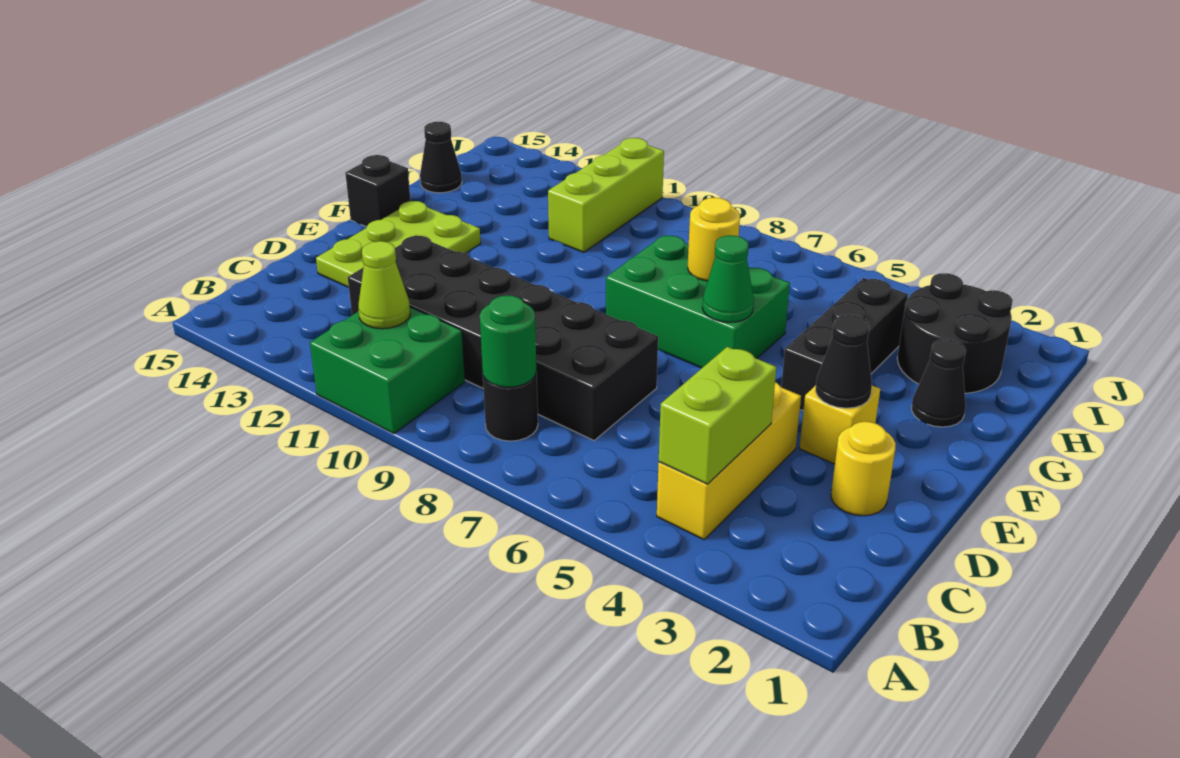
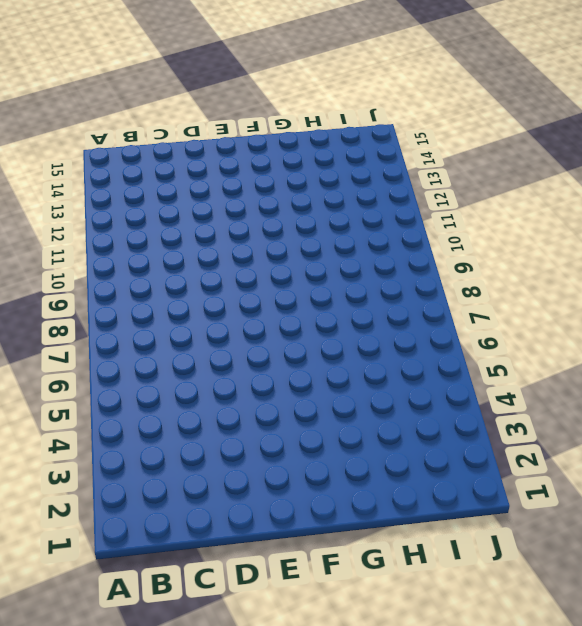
none -> green brick A10:B11 level 1
none -> yellow brick B4:D4 level 1
none -> black round brick B8 level 1

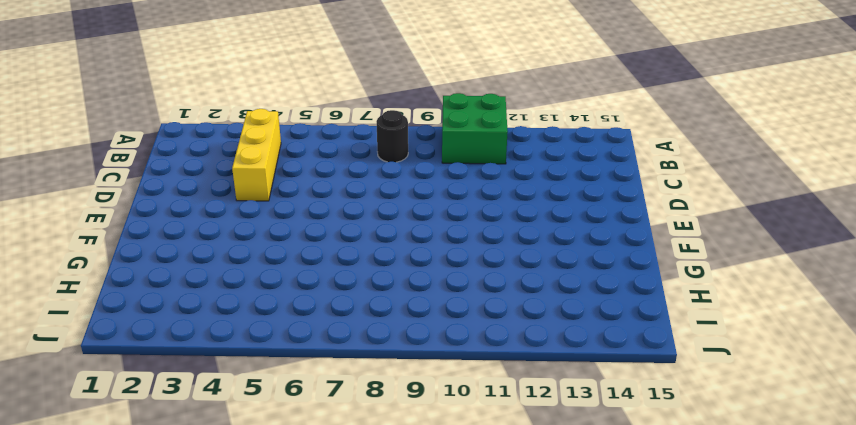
none -> black brick C7:D12 level 1
none -> yellow round brick D2 level 1
none -> lime plate D13:F14 level 1

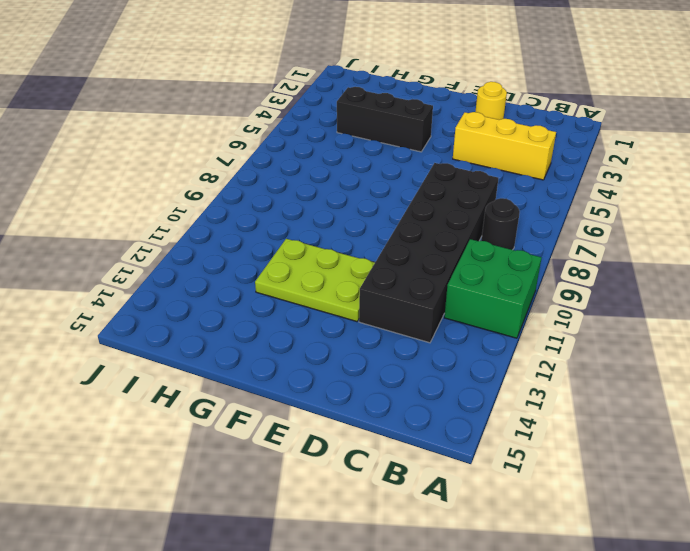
lime plate E11:G12 level 1 -> lime plate D13:F14 level 1
none -> yellow brick E3 level 1
none -> green brick F6:G8 level 1
none -> black brick F15 level 1

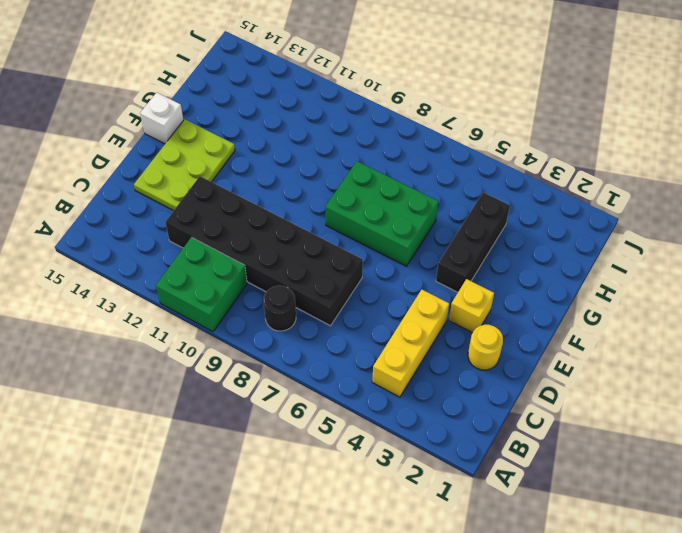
white brick F15 level 1 -> black brick F15 level 1
none -> black cone G2 level 1
none -> black round brick H2:I3 level 1
none -> lime brick H11:J11 level 1

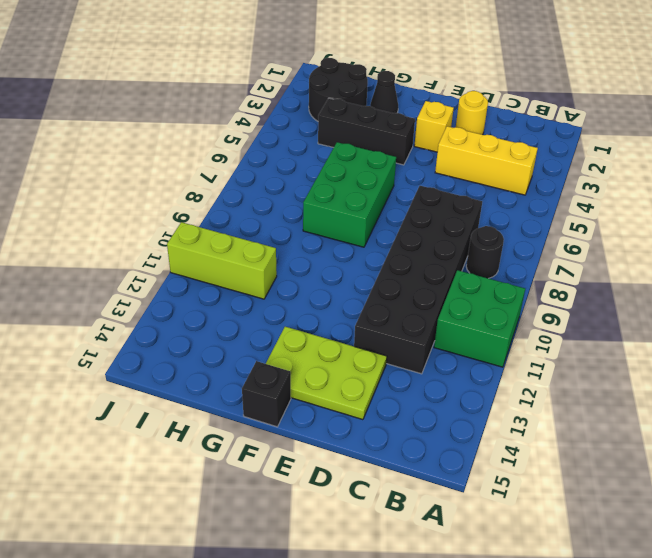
none -> black cone H15 level 1
none -> lime brick B4:C4 level 2
none -> green round brick B8 level 2

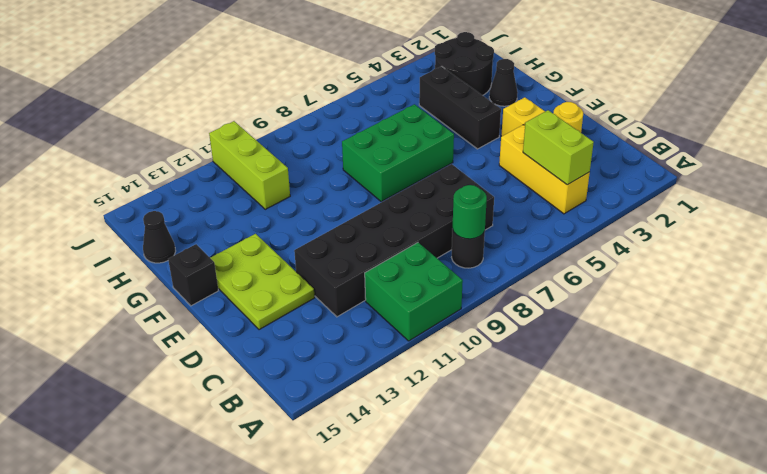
none -> lime cone B11 level 2
none -> black cone E3 level 2
none -> green cone F6 level 2

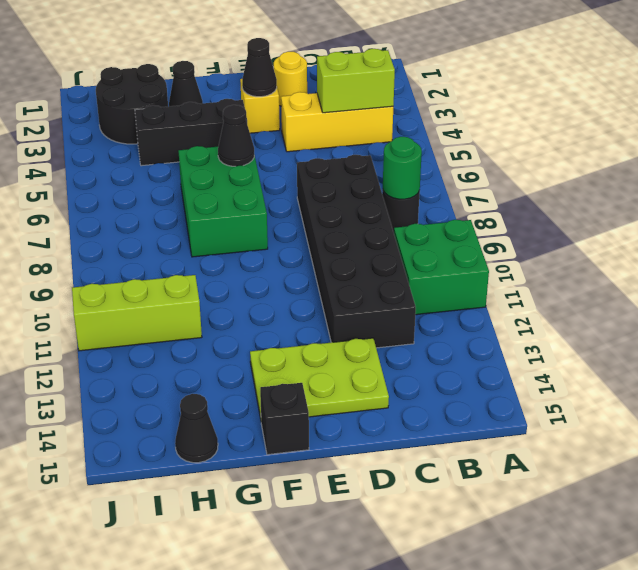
black cone F6 level 2 -> green cone F6 level 2
none -> lime cone B11 level 2
none -> yellow round brick G7 level 2

